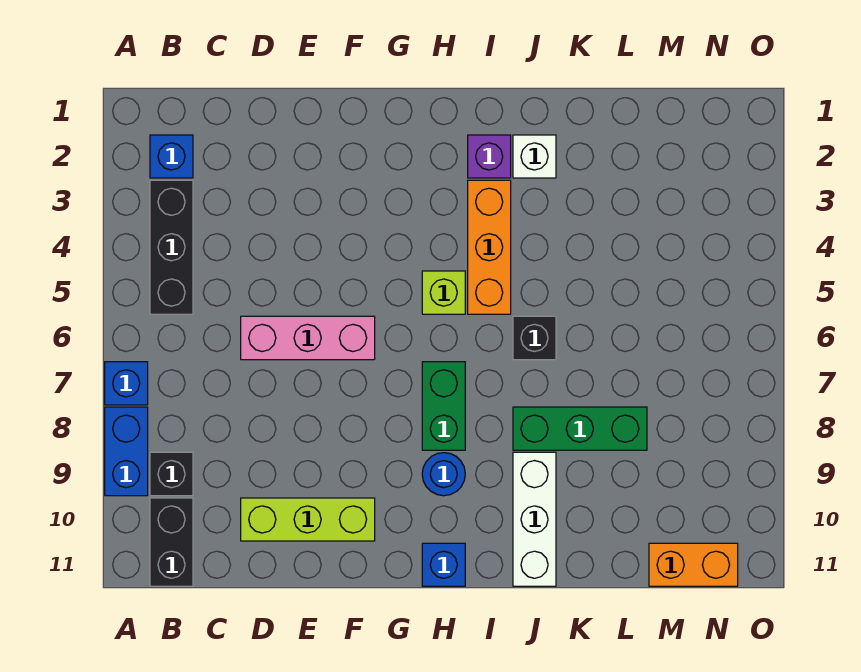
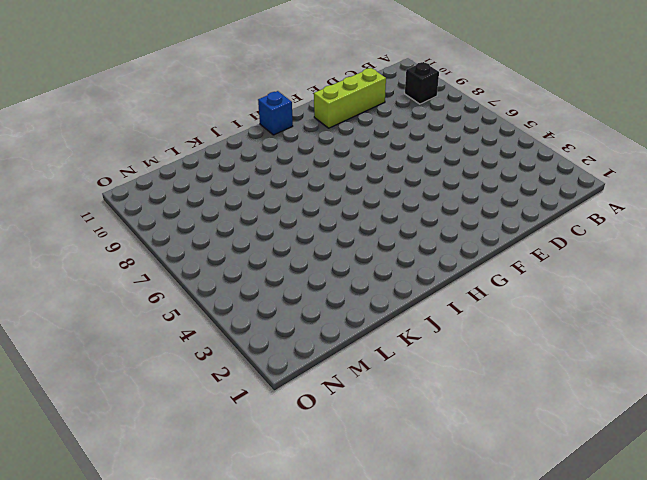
none -> blue brick A7 level 1
none -> blue brick A8:A9 level 1
none -> blue brick B2 level 1

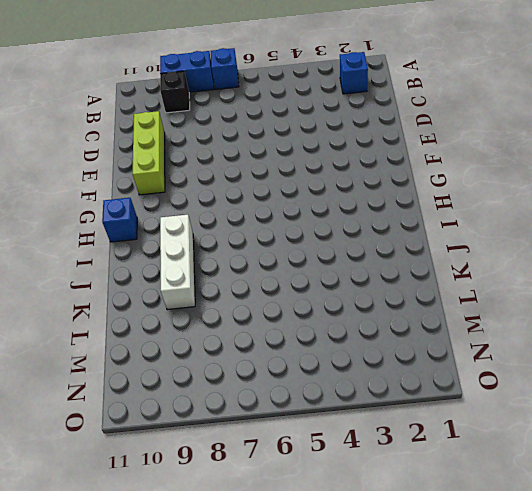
white brick I9:K9 level 1 -> white brick J9:J11 level 1
none -> black brick B3:B5 level 1
none -> black brick B10:B11 level 1
none -> pink brick D6:F6 level 1

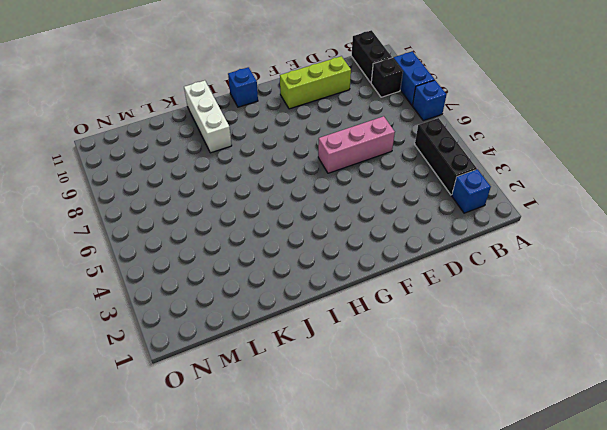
none -> lime brick H5 level 1
none -> green brick H7:H8 level 1
none -> blue round brick H9 level 1

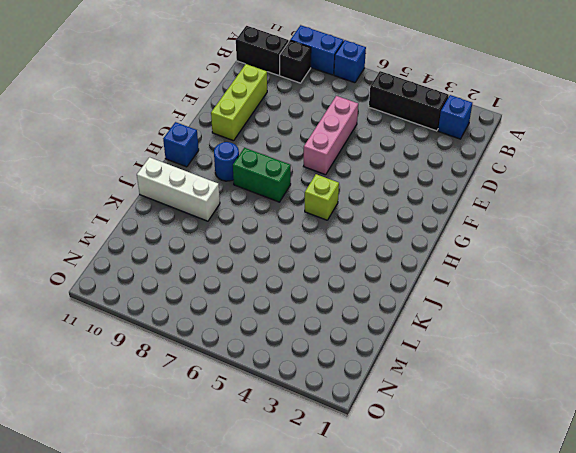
none -> purple brick I2 level 1
none -> orange brick I3:I5 level 1
none -> white brick J2 level 1

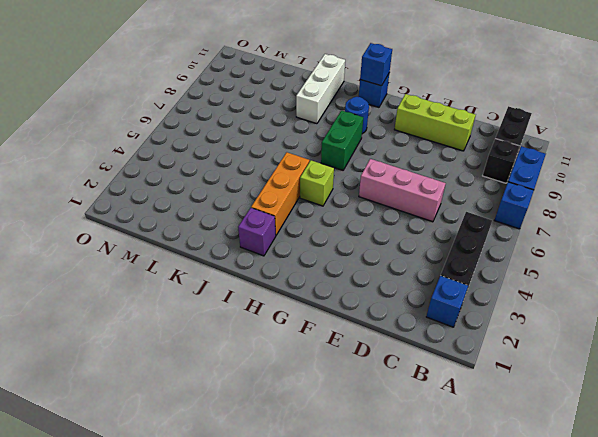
blue brick H11 level 2 -> none
none -> white brick J2 level 1
none -> black brick J6 level 1
none -> green brick J8:L8 level 1

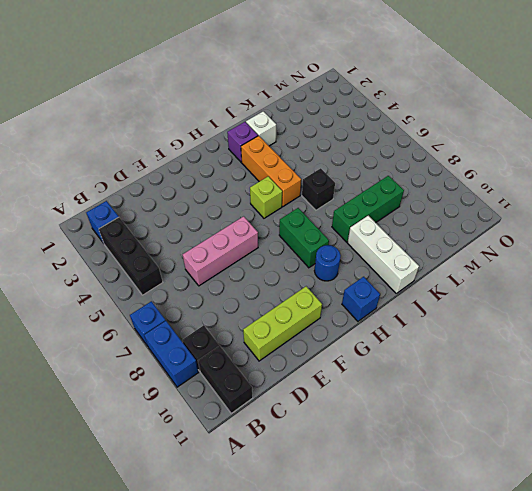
none -> orange brick M11:N11 level 1

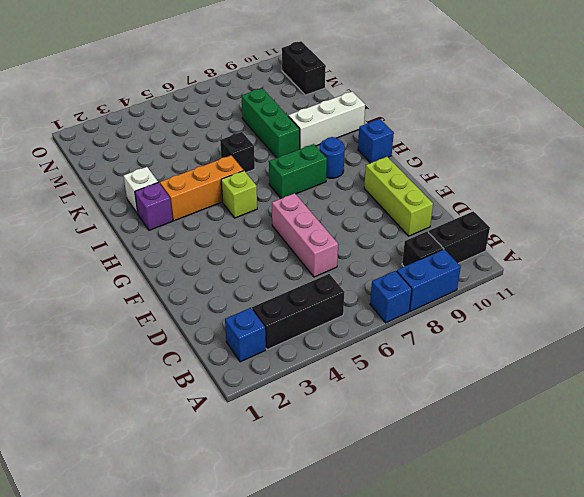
black brick M11:N11 level 1 -> orange brick M11:N11 level 1

